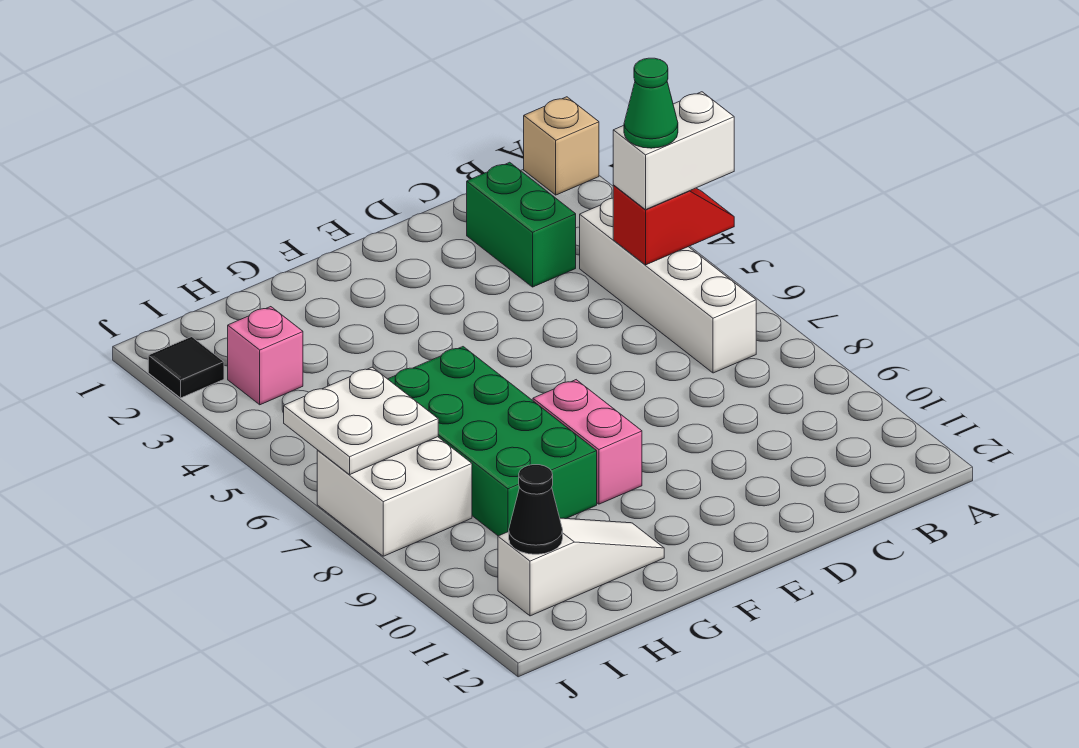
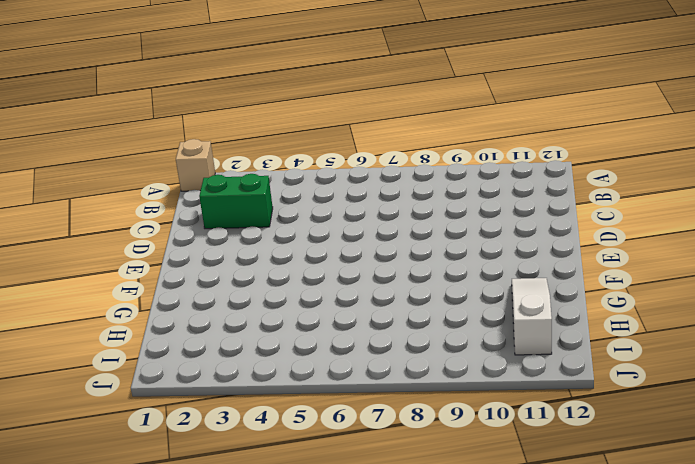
none -> white brick B4:B7 level 1
none -> pink brick F8:F9 level 1
none -> green brick G6:H9 level 1

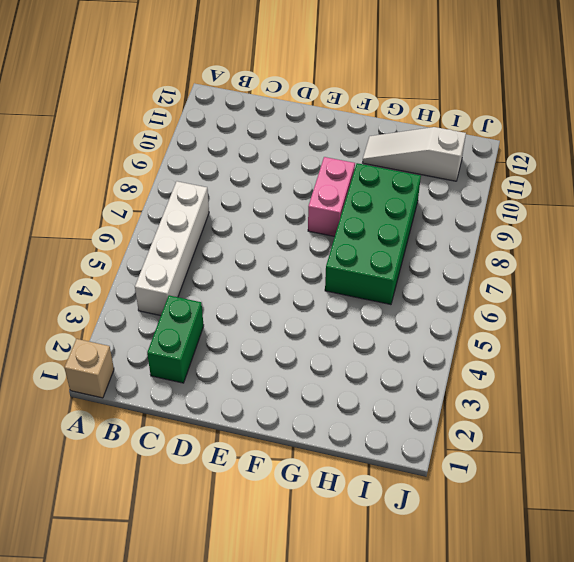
none -> pink brick I3 level 1
none -> white brick I7:J8 level 1
none -> black tile J2 level 1

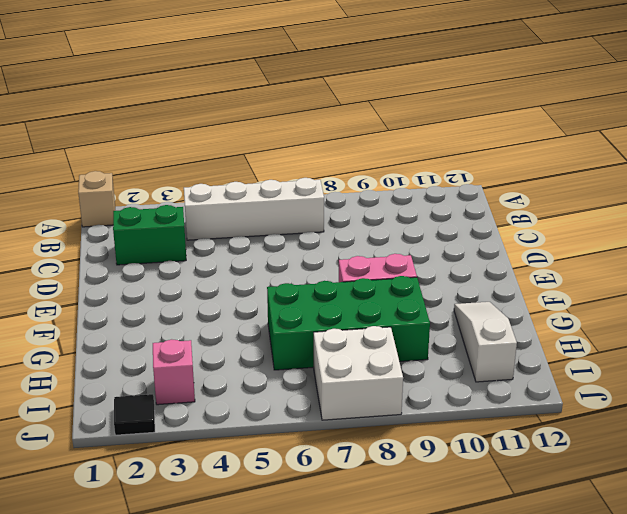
none -> red slope A5:B5 level 2 top B
none -> white plate I6:J7 level 2
none -> black cone I11 level 2

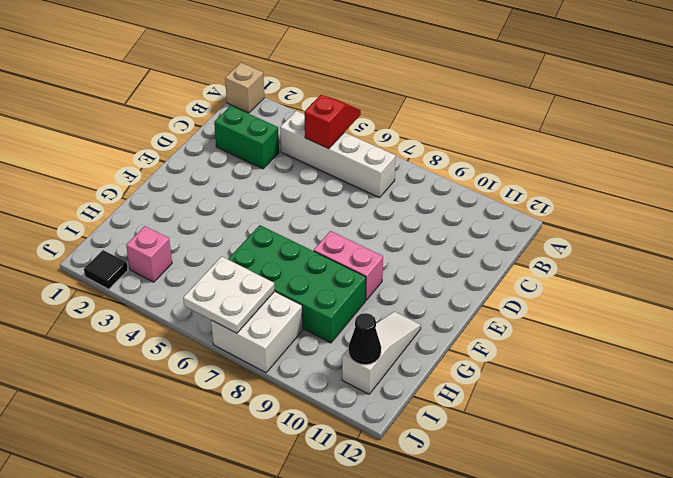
none -> white brick A5:B5 level 3
none -> green cone B5 level 4

